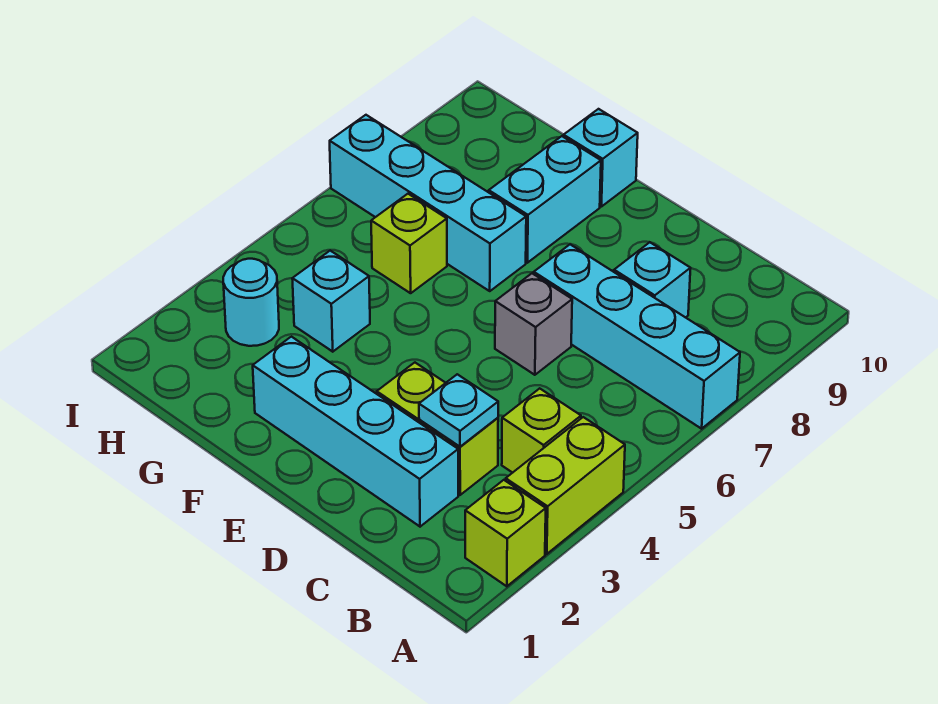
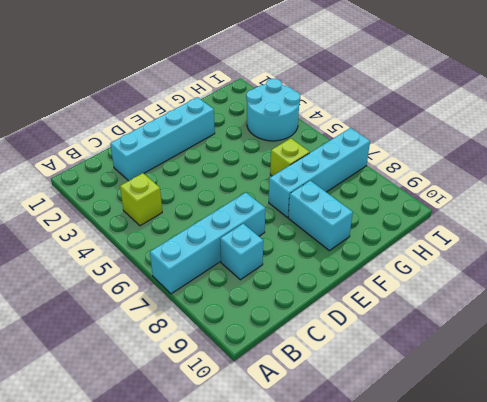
cyan round brick H3:I4 level 1 -> cyan round brick H3 level 1
none -> lime brick A2 level 1
none -> lime brick A3:A4 level 1
none -> lime brick C3:D3 level 1

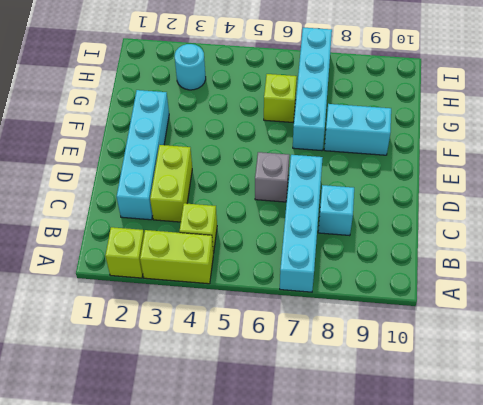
none -> cyan brick F10 level 1
none -> cyan brick G4 level 1
none -> cyan plate C3 level 2

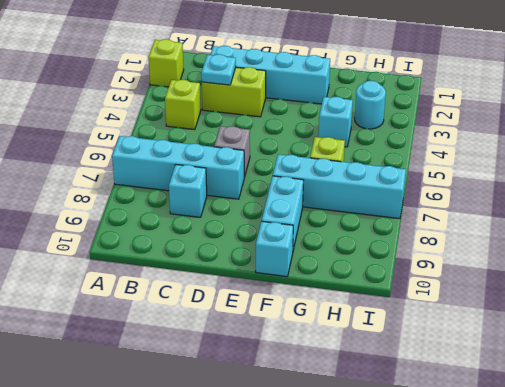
none -> lime brick A3:A4 level 1

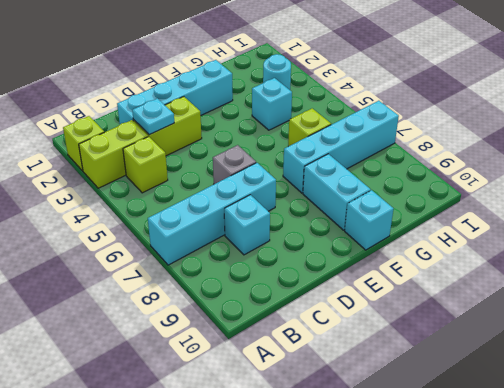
lime brick A3:B3 level 1 -> lime brick A3:A4 level 1

